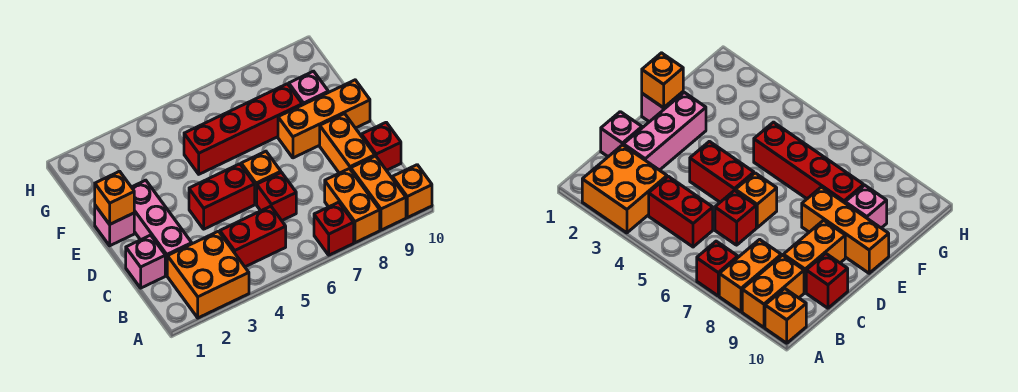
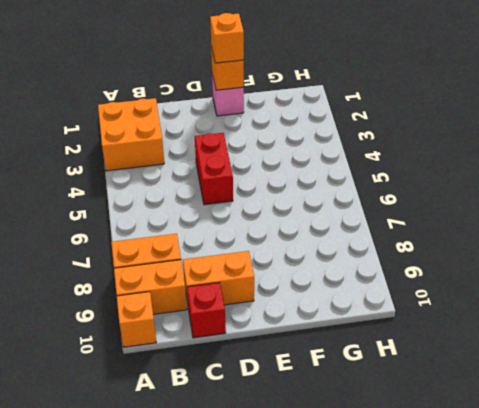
orange brick E1 level 3 -> orange brick D6 level 1
none -> red brick A7 level 1
none -> red brick B4:B5 level 1
none -> pink brick C1 level 1

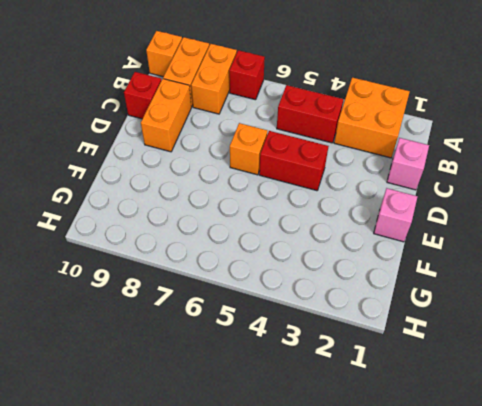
none -> pink brick C2:E2 level 1
none -> red brick C6 level 1
none -> orange brick E8:E10 level 1

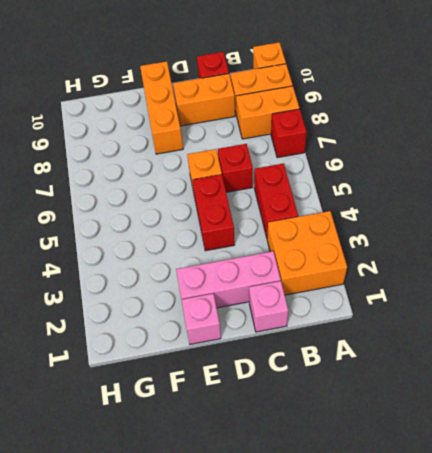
none -> red brick F5:F8 level 1
none -> pink brick F9 level 1
none -> orange brick E1 level 2

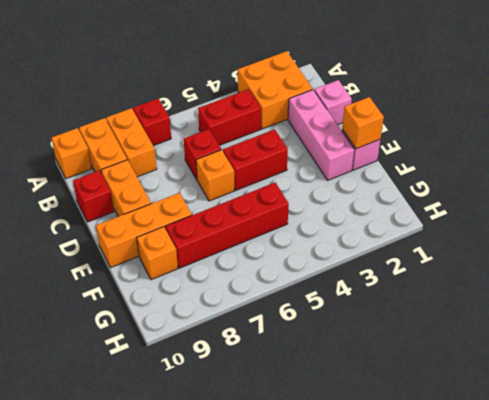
orange brick F9 level 1 -> pink brick F9 level 1

